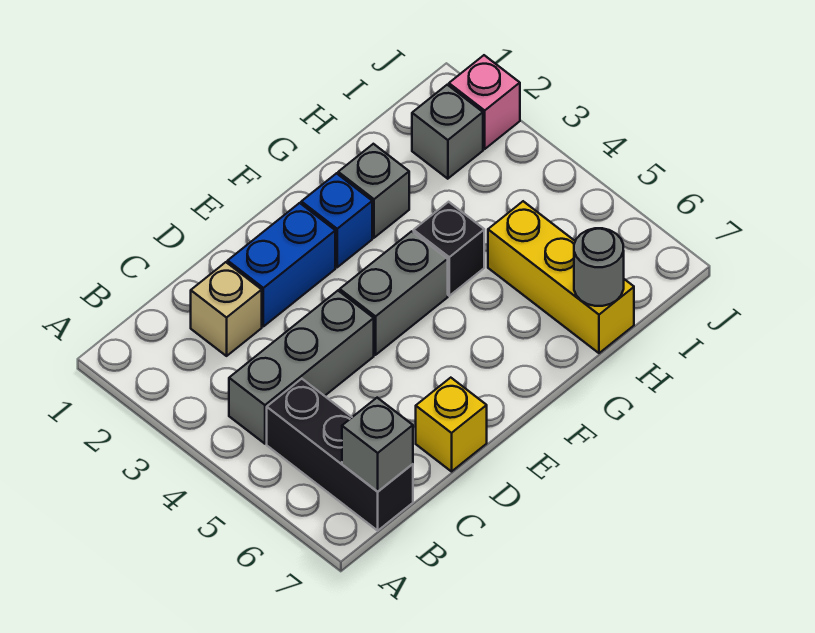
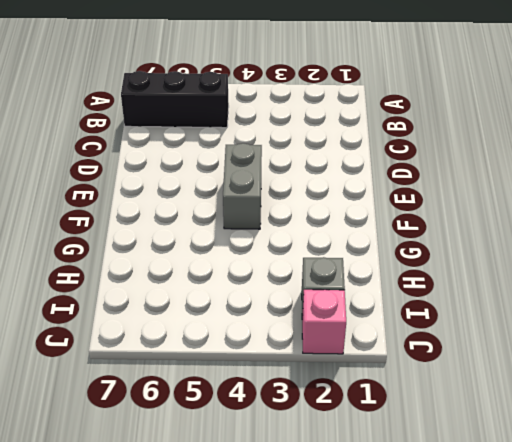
none -> grey brick B4:D4 level 1
none -> tan brick C2 level 1
none -> blue brick D2:E2 level 1

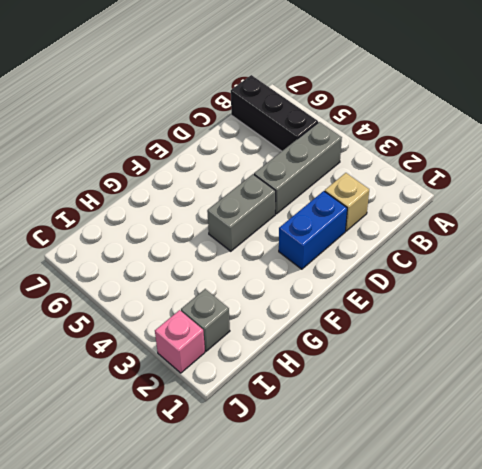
none -> yellow brick D7 level 1
none -> blue brick F2 level 1
none -> grey brick G2 level 1

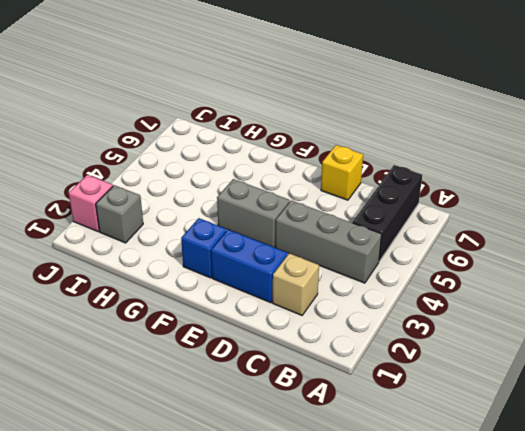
none -> grey brick G2 level 1
none -> black brick G4 level 1
none -> yellow brick H5:H7 level 1

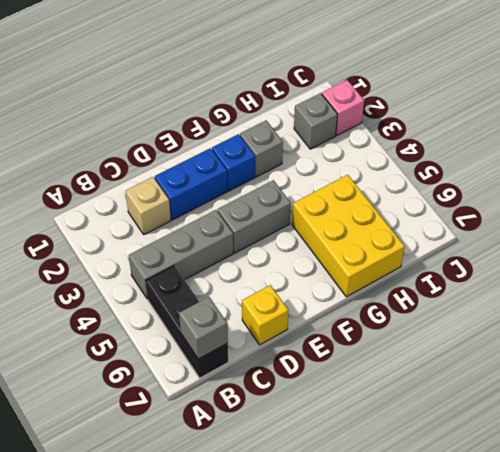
yellow brick G5:H7 level 1 -> yellow brick H5:H7 level 1
none -> black brick G4 level 1
none -> grey round brick H7 level 2

